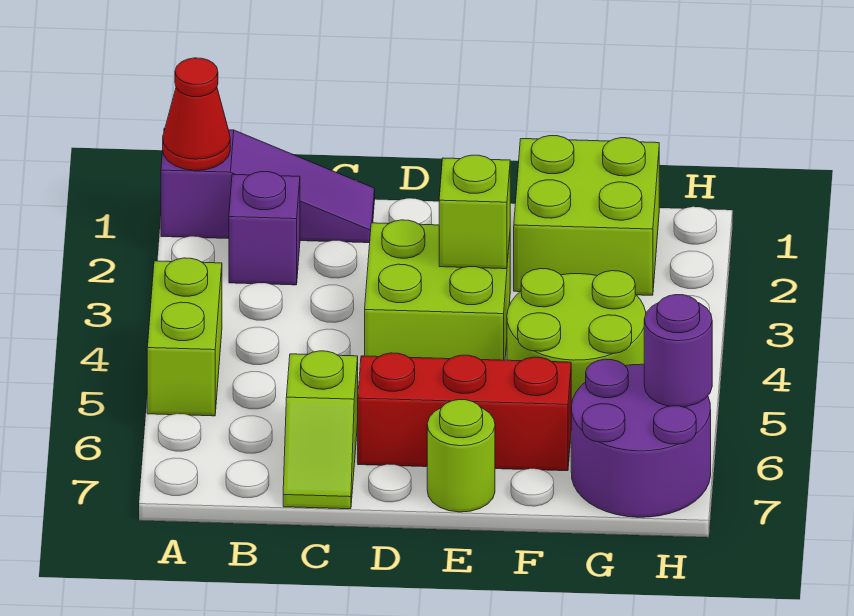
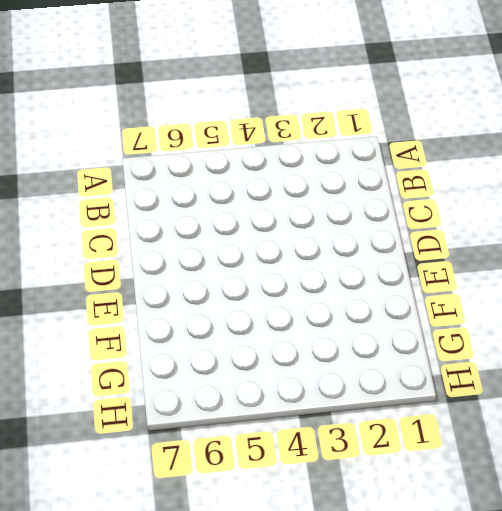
none -> purple slope A1:C1 level 1 top A
none -> lime brick A4:A5 level 1
none -> purple brick B2 level 1

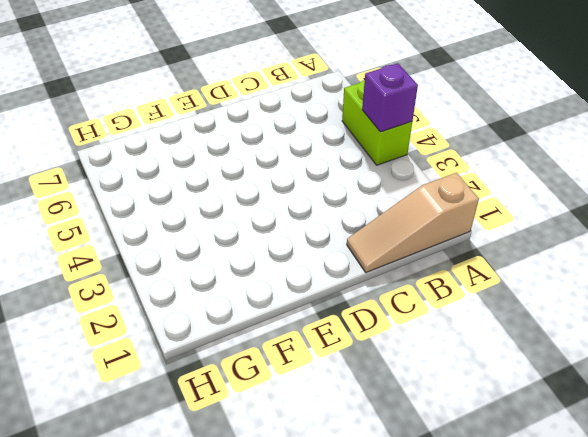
tan slope A1:C1 level 1 top A -> purple slope A1:C1 level 1 top A
purple brick A4 level 2 -> purple brick B2 level 1
none -> lime slope C6:C7 level 1 top 6
none -> lime brick D3:E4 level 1
none -> red brick D6:F6 level 1

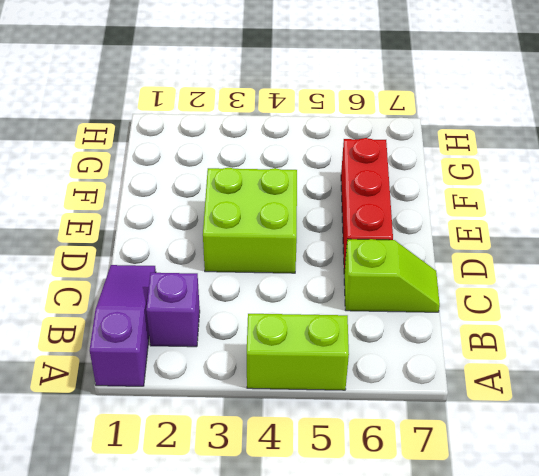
none -> lime round brick E7 level 1
none -> lime brick F1:G2 level 1
none -> lime round brick F4:G5 level 1

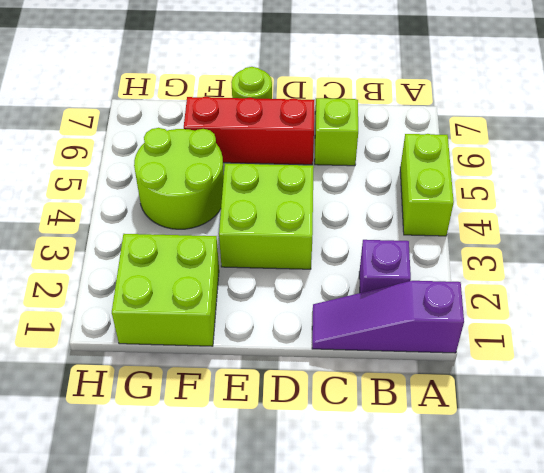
none -> purple round brick G6:H7 level 1
none -> red cone A1 level 2
none -> lime brick E3 level 2

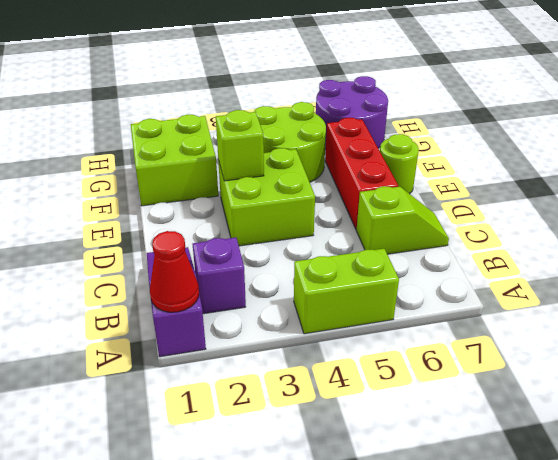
none -> purple round brick H6 level 2

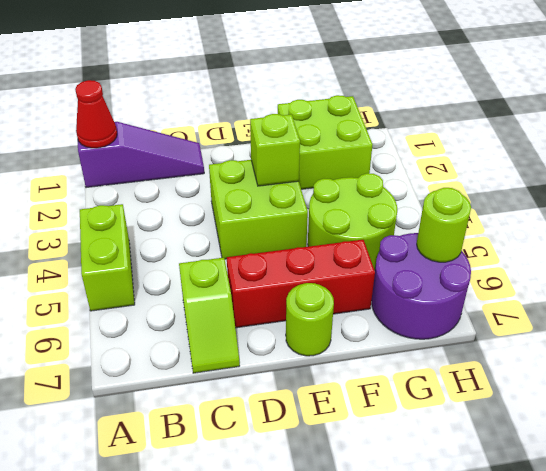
lime round brick H6 level 2 -> purple round brick H6 level 2
none -> purple brick B2 level 1

